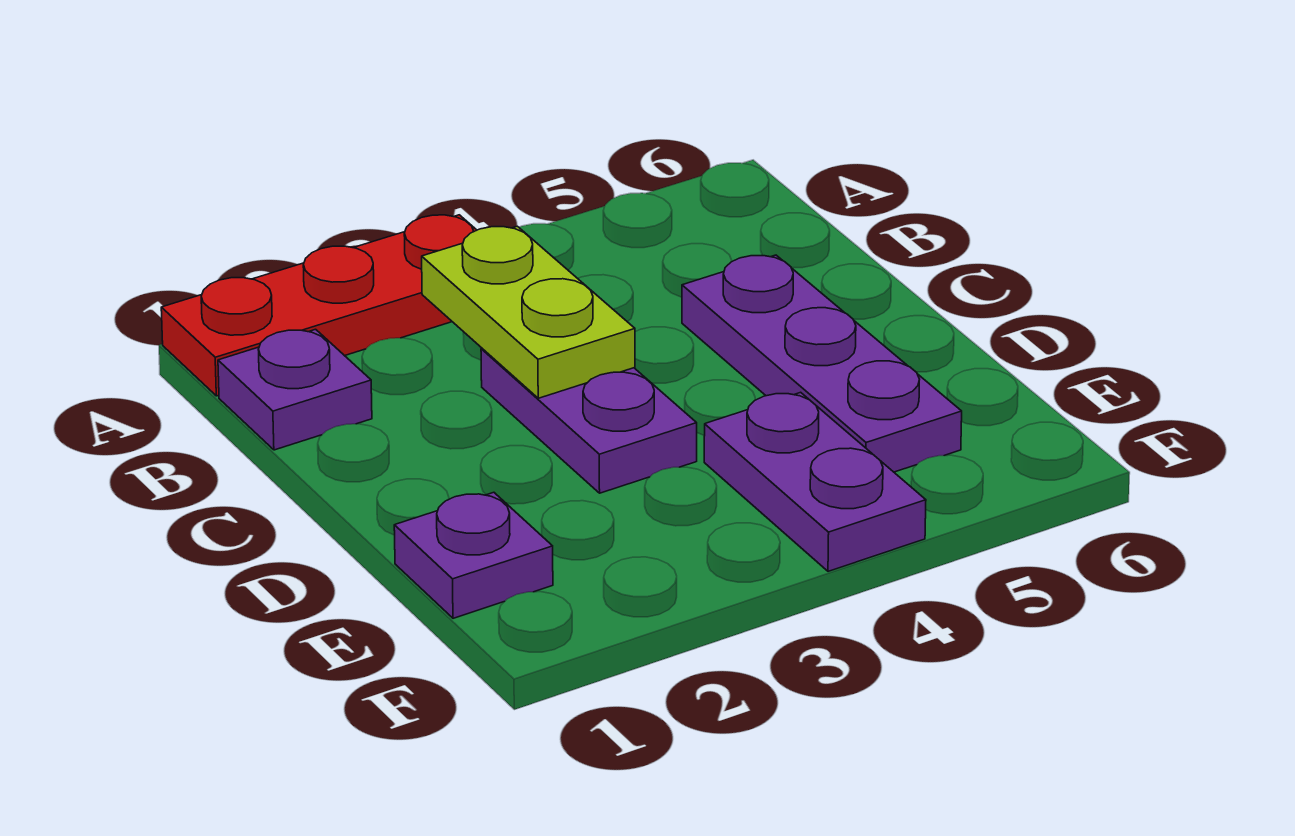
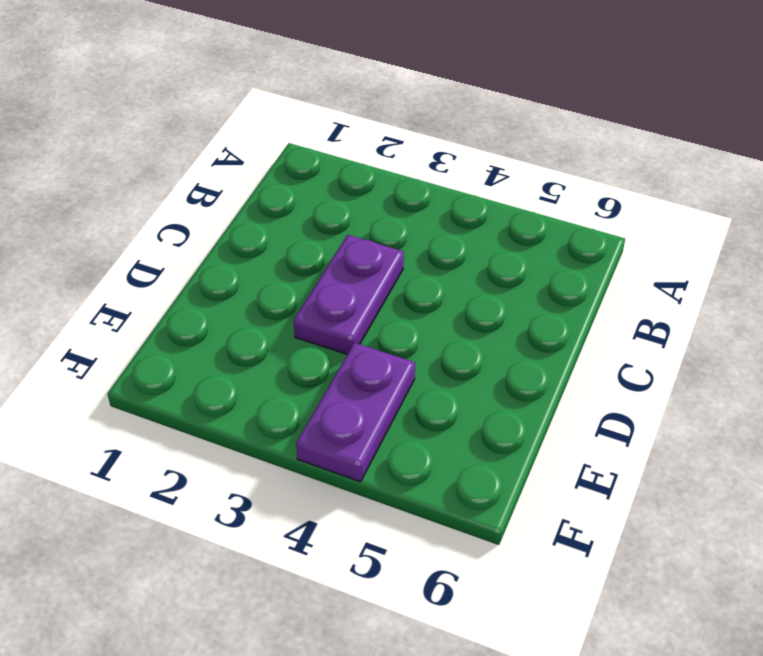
none -> red plate A1:A3 level 1
none -> purple plate B1 level 1

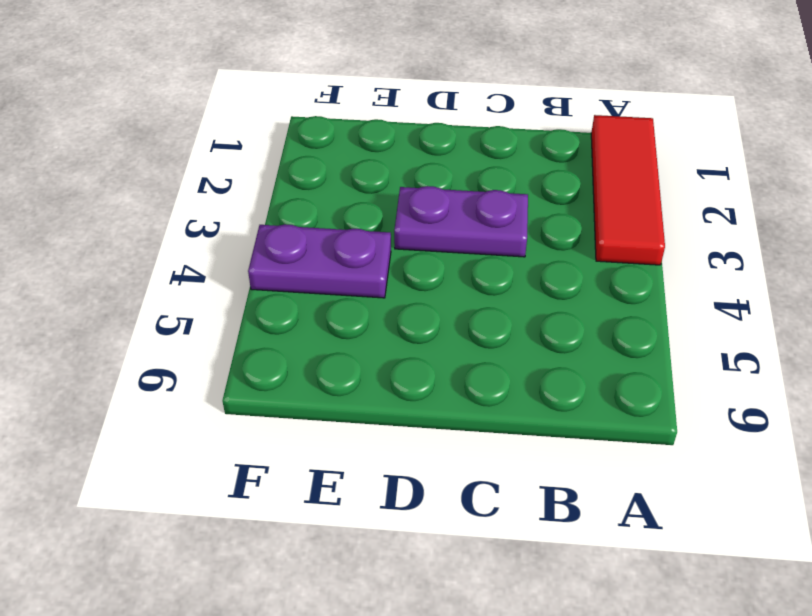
red tile A1:A3 level 1 -> red plate A1:A3 level 1
none -> purple plate B1 level 1
none -> purple plate C5:E5 level 1

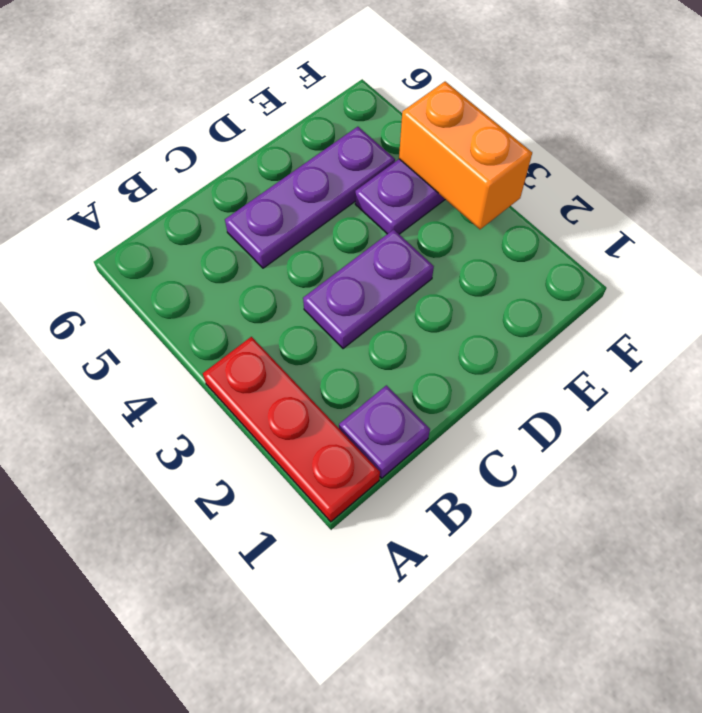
orange brick F3:F4 level 2 -> none
none -> purple plate E1 level 1
none -> lime plate B3:C3 level 2

